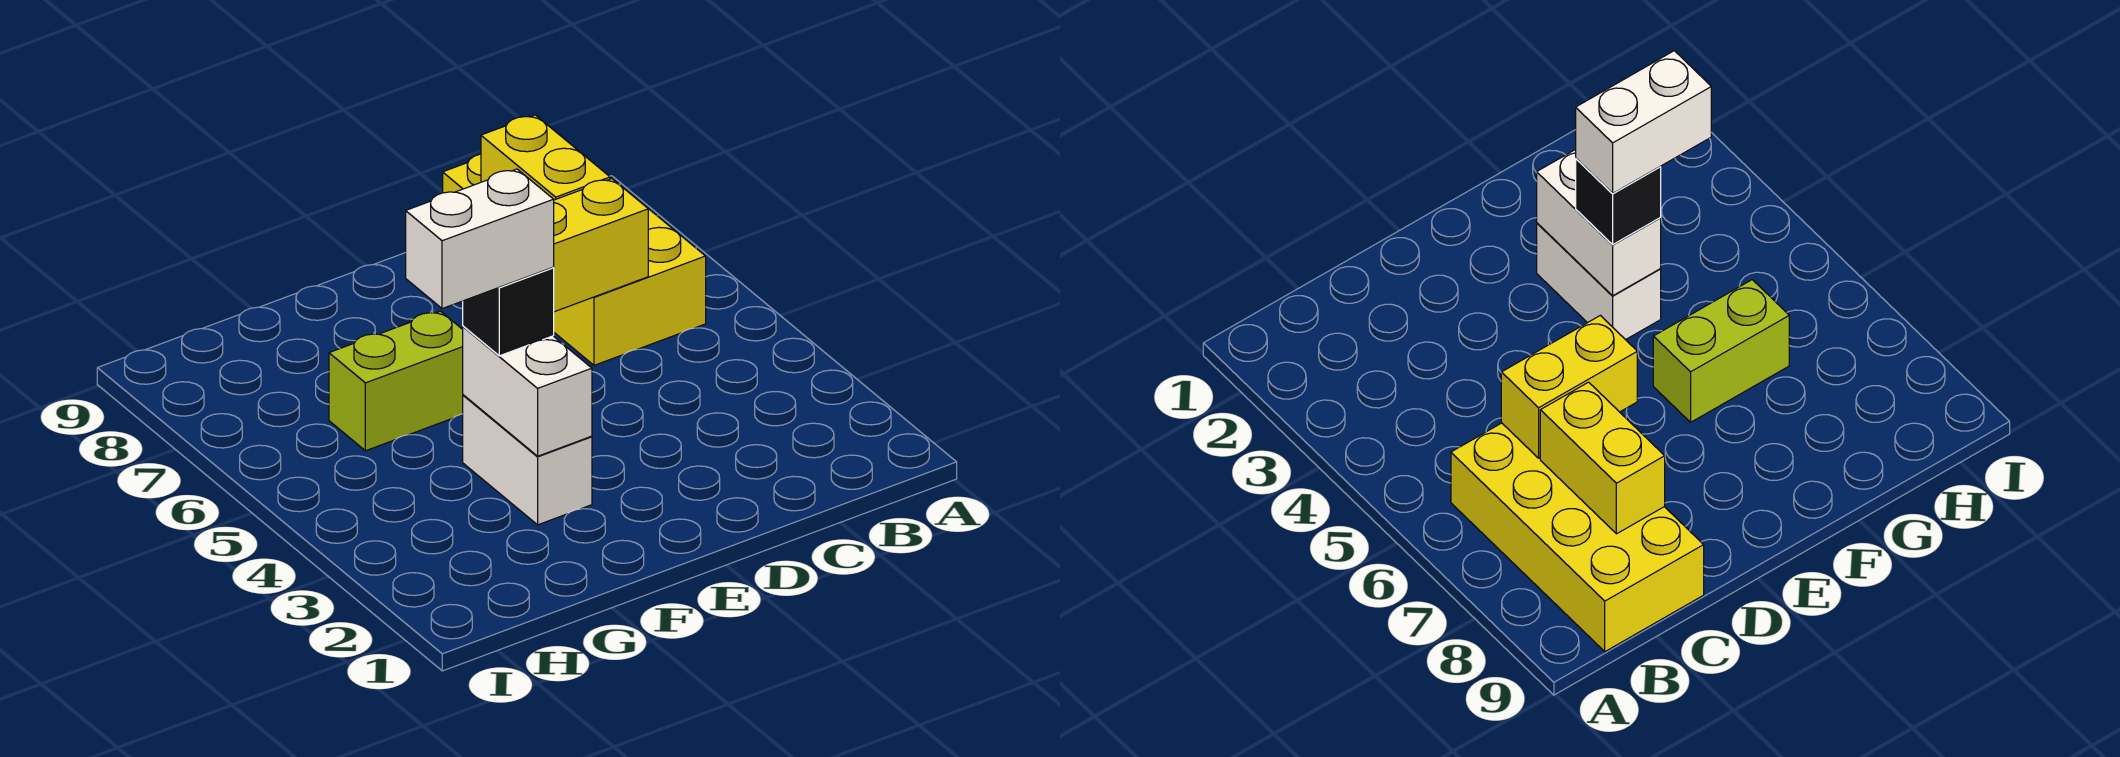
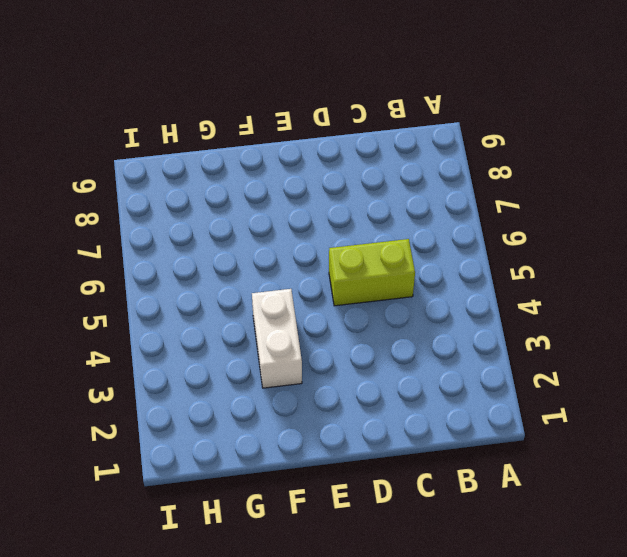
lime brick C5:D5 level 1 -> lime brick F6:G6 level 1
none -> yellow brick B6:C9 level 1
none -> yellow brick C6:D6 level 2

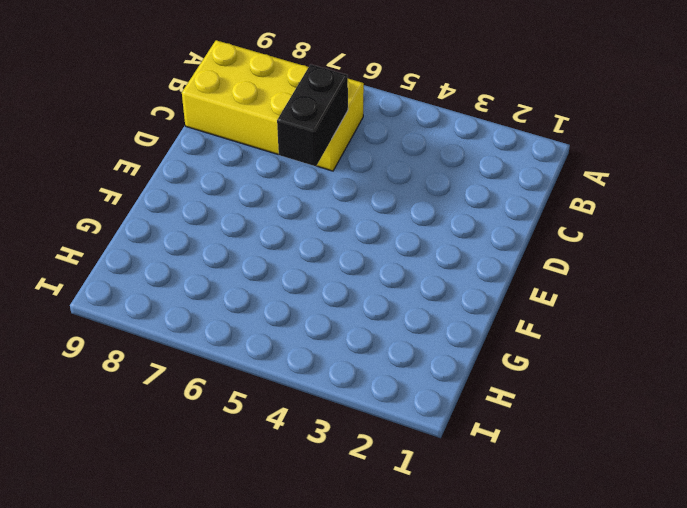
black brick C6:D6 level 2 -> yellow brick C6:D6 level 2
none -> white brick F3:F4 level 1
none -> lime brick F6:G6 level 1

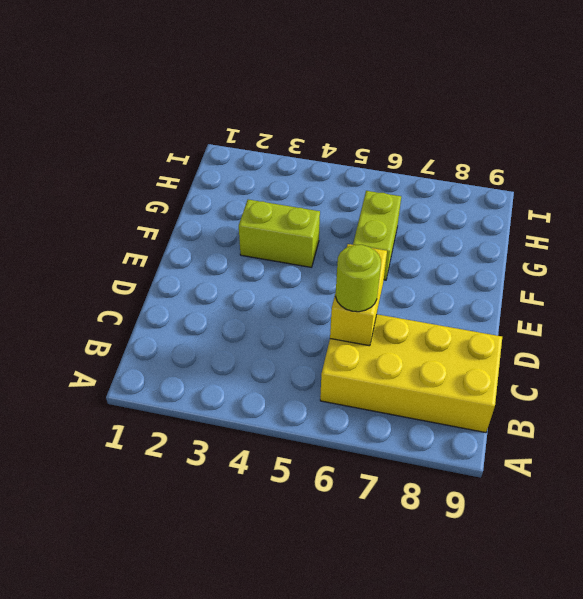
lime round brick C6 level 3 -> none
lime brick F3:F4 level 1 -> white brick F3:F4 level 1
none -> yellow brick C7:C8 level 2
none -> white brick F3:F4 level 2

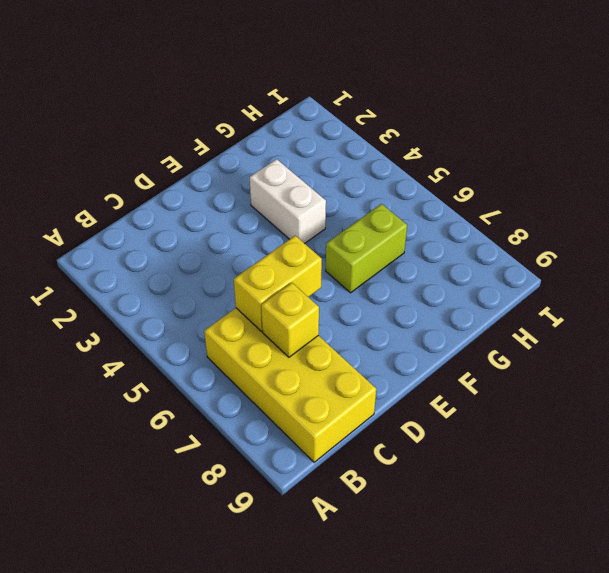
yellow brick C7 level 2 -> yellow brick C7:C8 level 2
none -> white brick F3:F4 level 2
none -> black brick F4 level 3

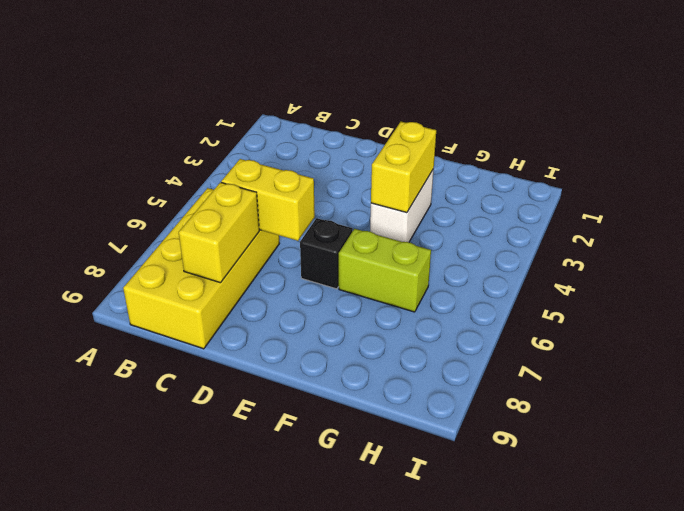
black brick E6 level 1 -> black brick F4 level 3
yellow brick F3:F4 level 2 -> white brick F3:F4 level 2
none -> white brick F4:G4 level 4

